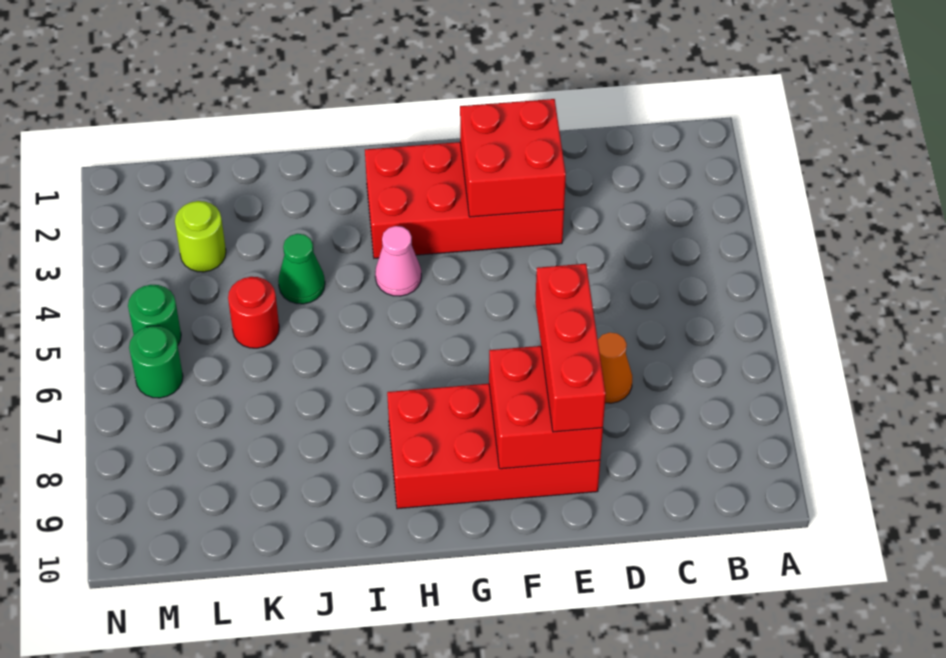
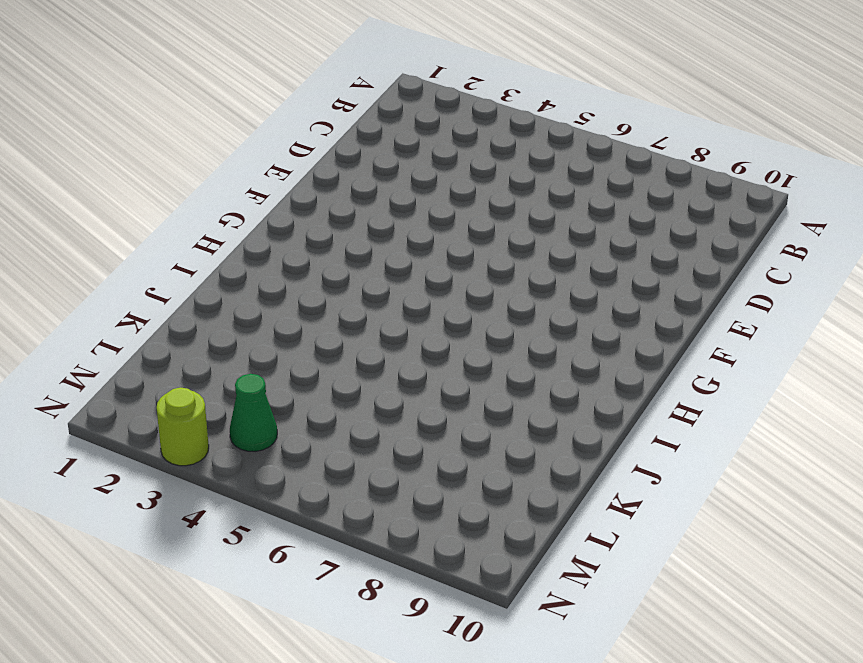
green cone M4 level 1 -> green cone J4 level 1
lime round brick N3 level 1 -> lime round brick L3 level 1
none -> orange cone D7 level 1
none -> red brick E2:H3 level 1
none -> red brick E8:H9 level 1

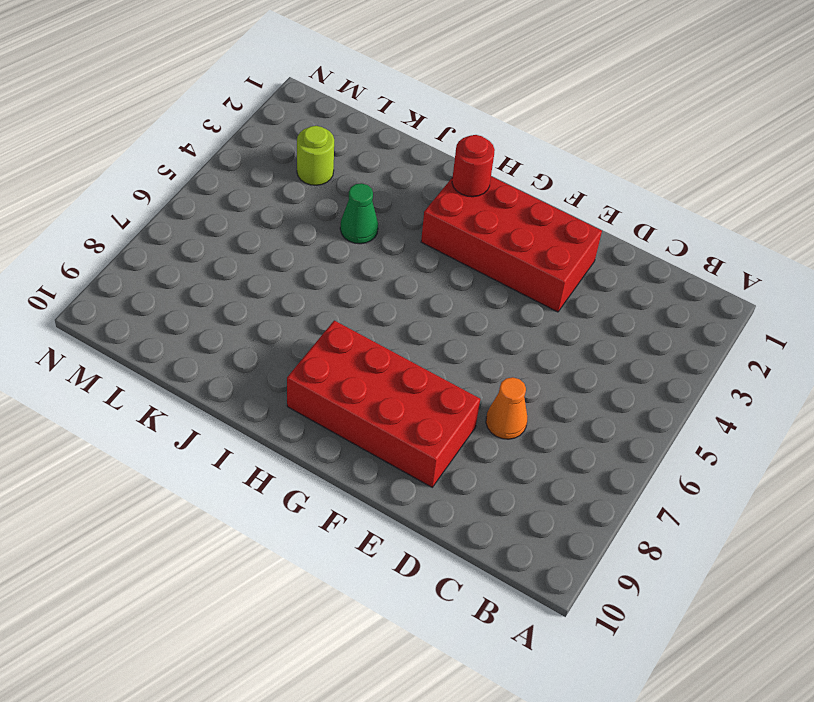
red round brick H2 level 2 -> red round brick K5 level 1
none -> pink cone H4 level 1
none -> green round brick M5 level 1
none -> green round brick M6 level 1

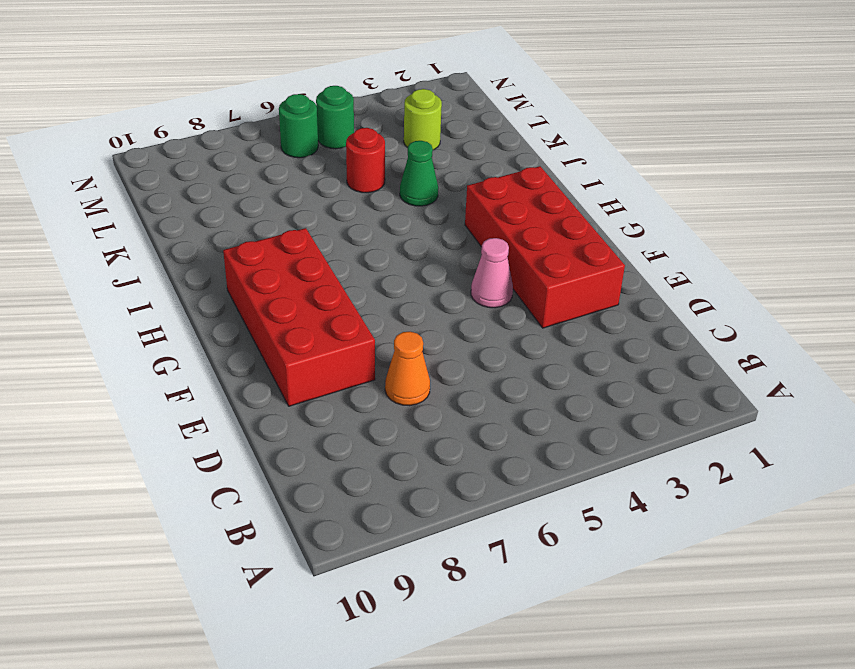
pink cone F4 level 1 -> pink cone H4 level 1
none -> red brick E2:F3 level 2
none -> red brick E8:F9 level 2
none -> red brick E7:E9 level 3

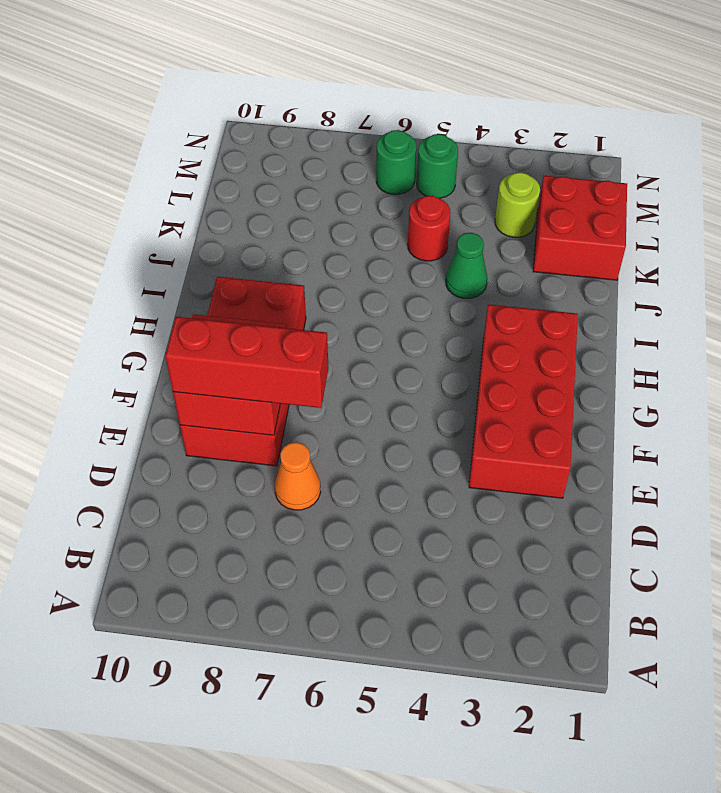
red brick K1:L2 level 1 -> red brick E2:F3 level 2
none -> pink cone H4 level 1

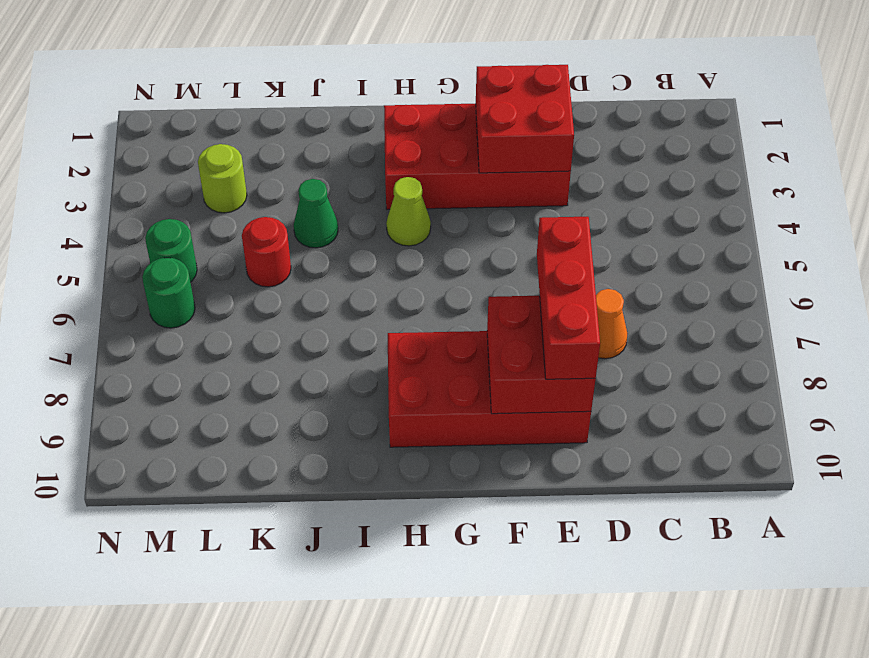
lime cone H4 level 1 -> pink cone H4 level 1

